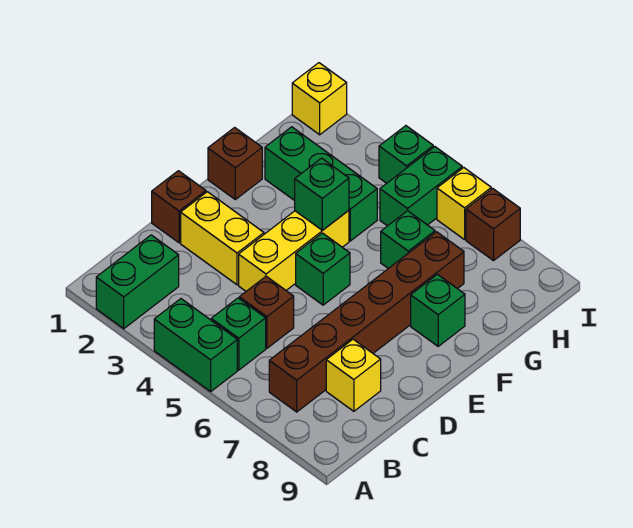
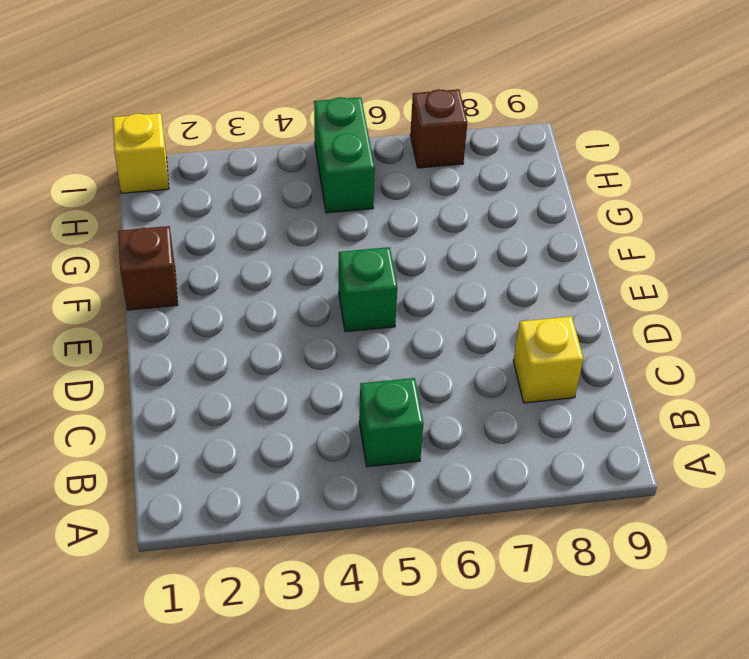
none -> green brick A2:B2 level 1
none -> green brick A4:A5 level 1
none -> brown brick B7:G7 level 1

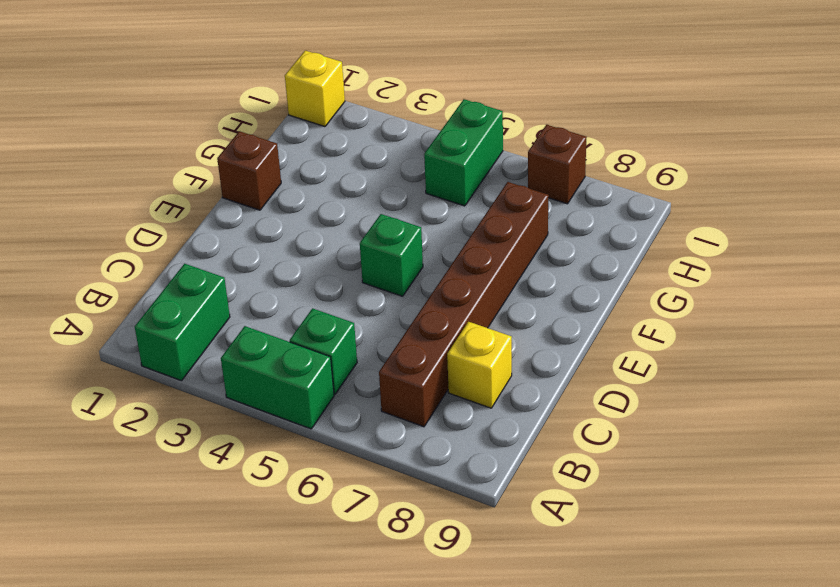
none -> brown brick C5 level 1
none -> brown brick D1 level 1
none -> yellow brick D2:D3 level 1

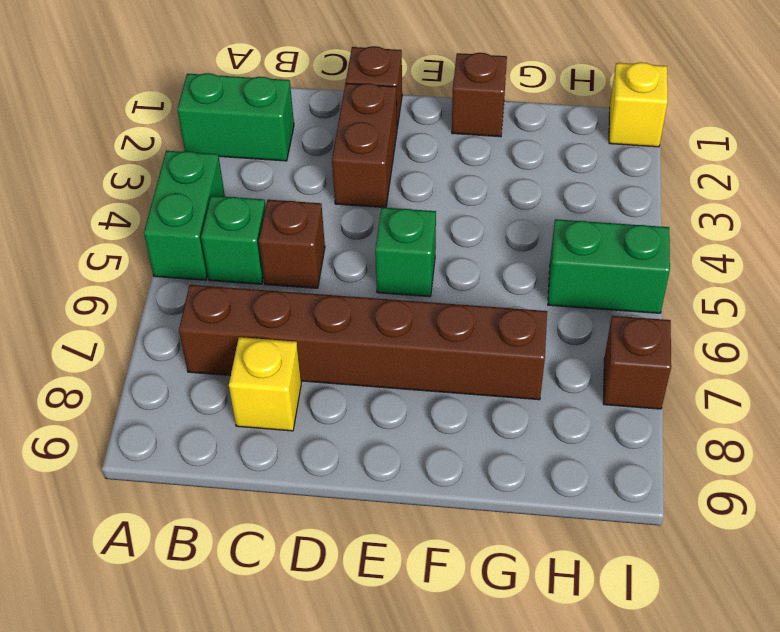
brown brick D2:D3 level 1 -> yellow brick D2:D3 level 1
none -> yellow brick D4:F4 level 1
none -> green brick F8 level 1
none -> green brick G2:G4 level 1

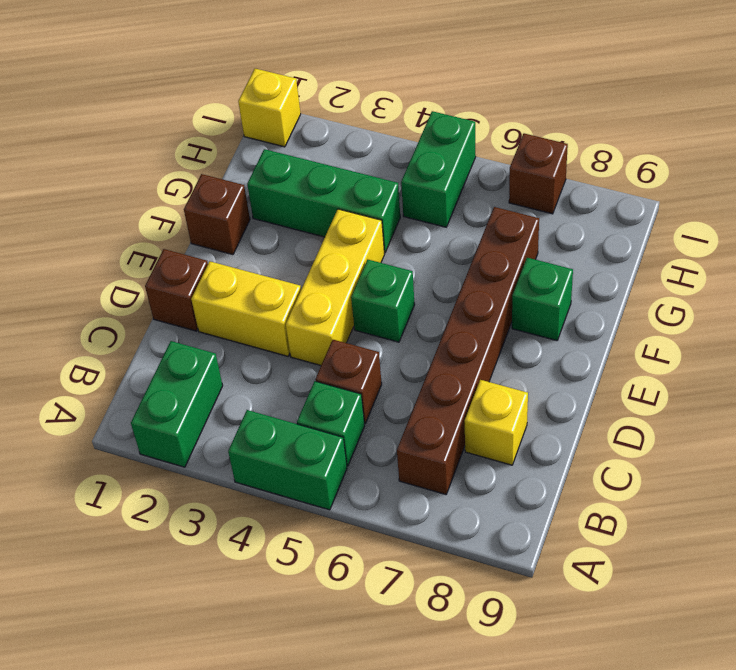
none -> green brick G6 level 1
none -> green brick I4 level 1
none -> yellow brick I6 level 1

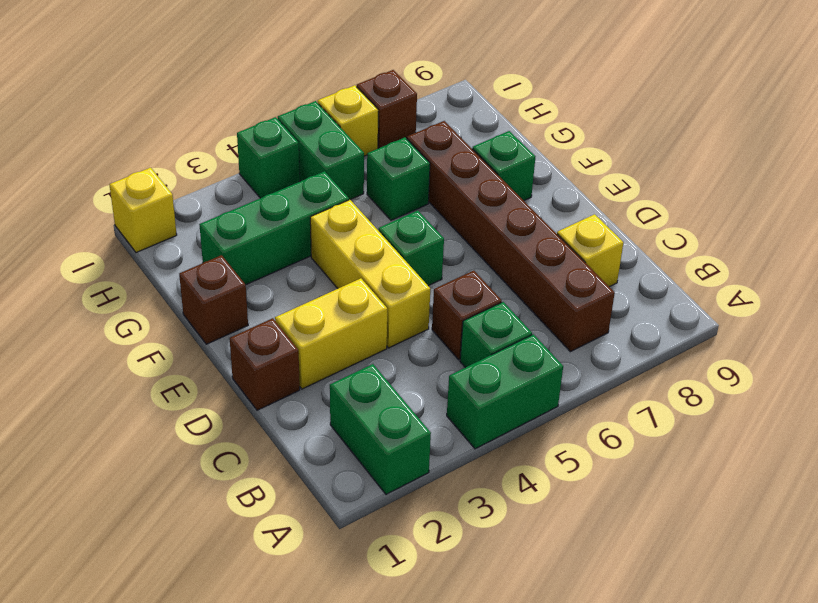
none -> green brick F4 level 2

